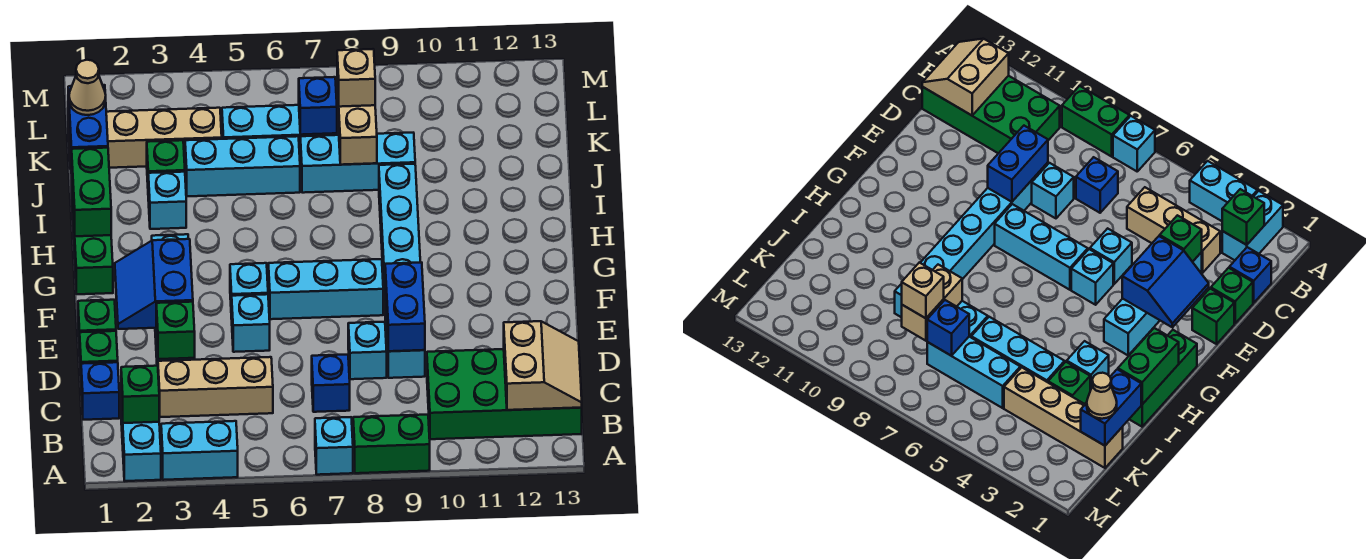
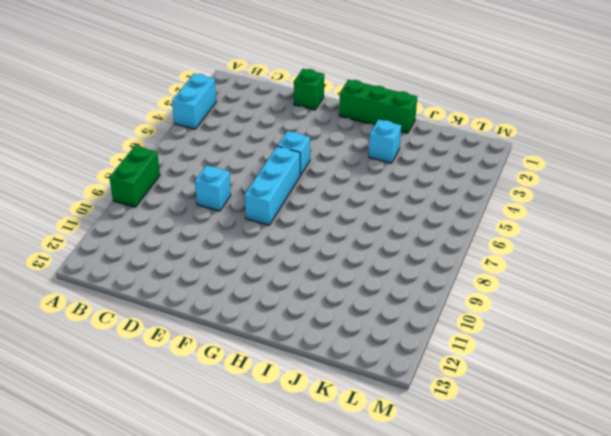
none -> cyan brick A2:B2 level 1
none -> cyan brick A7 level 1
none -> green brick B10:C13 level 1
none -> blue brick C1 level 1

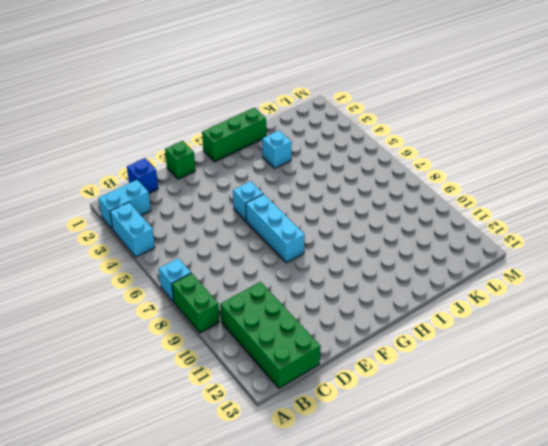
none -> tan brick C3:C5 level 1
none -> blue brick C7 level 1
none -> green brick D1 level 1
none -> cyan brick D3:G3 level 1

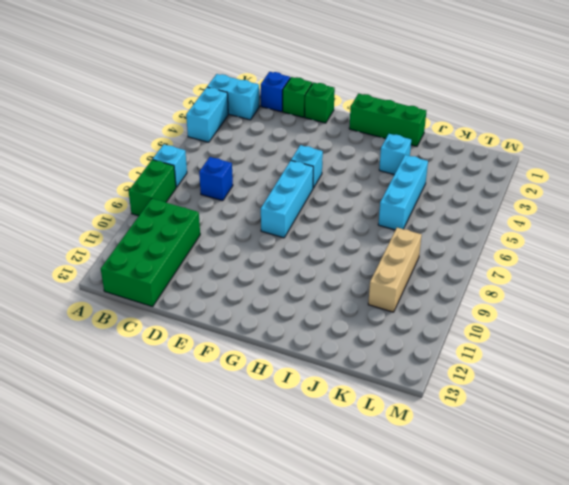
tan brick K8:K10 level 1 -> tan brick C3:C5 level 1
none -> cyan brick D3:G3 level 1
none -> cyan brick D8 level 1
none -> cyan brick D9:I9 level 1
none -> cyan brick E5 level 1

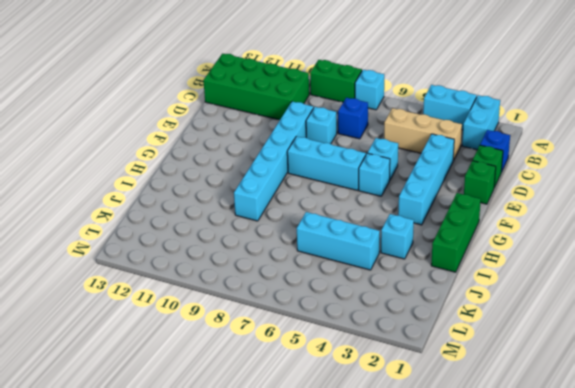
none -> green brick J3 level 1
none -> cyan brick J7:J9 level 1
none -> tan brick K1:K4 level 1
none -> cyan brick K5:K7 level 1

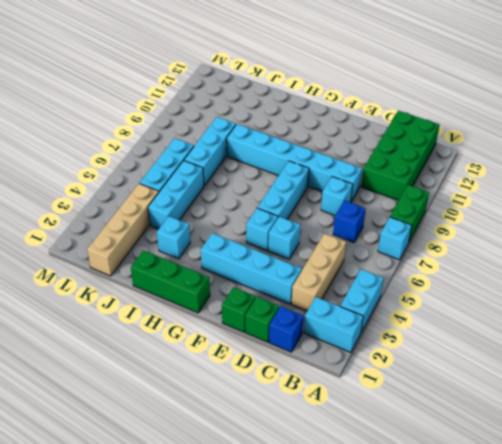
none -> green brick J3 level 1
none -> green brick B2 level 2
none -> tan slope B12:C13 level 2 top 12
none -> green brick D3 level 2

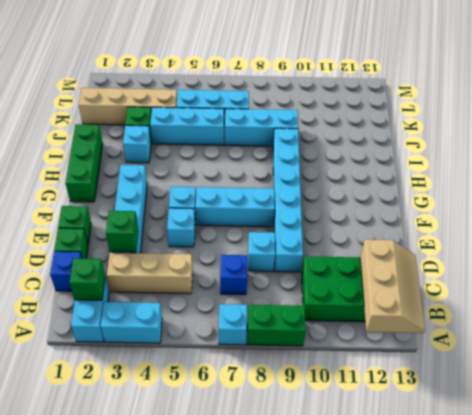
tan slope A12:C13 level 2 top 12 -> tan slope B12:C13 level 2 top 12
none -> blue brick D9:E9 level 2
none -> blue slope E2:F3 level 2 top 3
none -> green brick H1:I1 level 2
none -> blue brick J1:K1 level 2

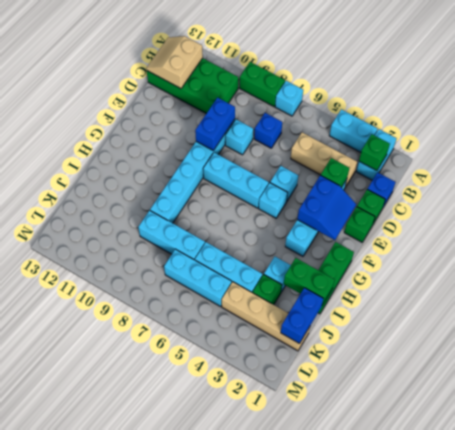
green brick I1:I2 level 2 -> green brick H1:I1 level 2
none -> tan brick J8:K8 level 2
none -> blue brick K7 level 2
none -> tan cone K1 level 3
none -> tan brick K8 level 3

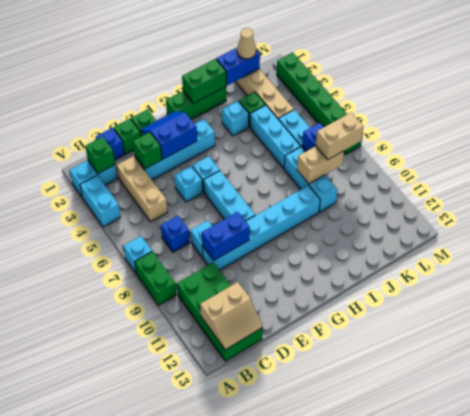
tan brick K8:L8 level 3 -> tan brick K8 level 3
green brick M2:M7 level 1 -> none

